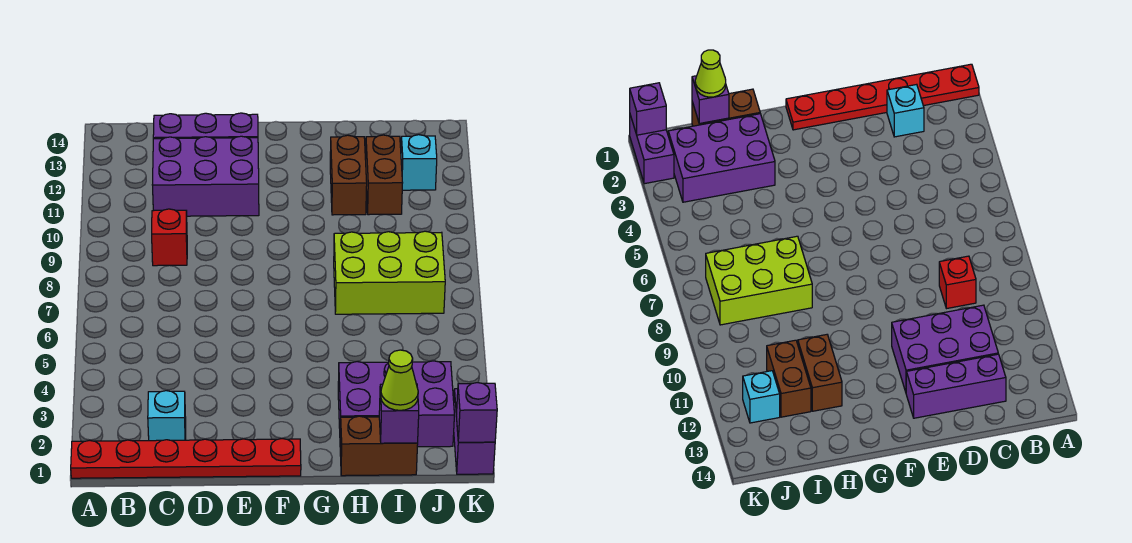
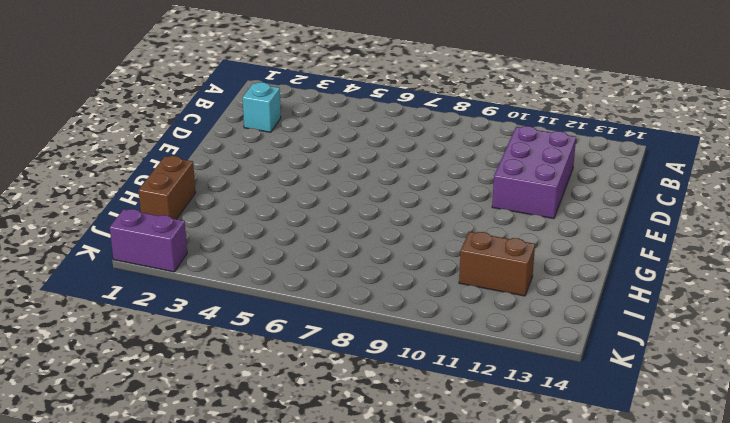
none -> red plate A1:F1 level 1
none -> red brick C9 level 1
none -> purple brick C13:E13 level 1

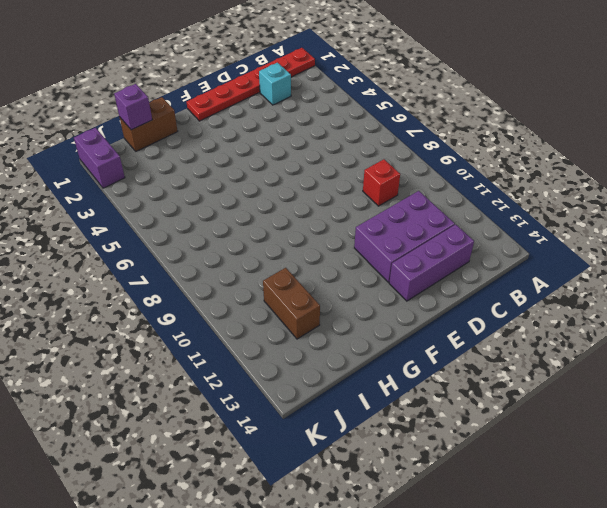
none -> purple brick H2:J3 level 1
none -> lime brick H7:J8 level 1
none -> brown brick H11:H12 level 1

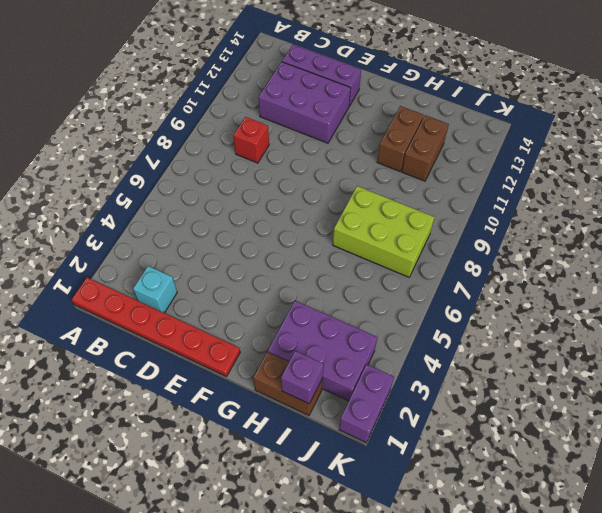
none -> cyan brick J12 level 1
none -> purple brick K1 level 2
none -> lime cone I1 level 3

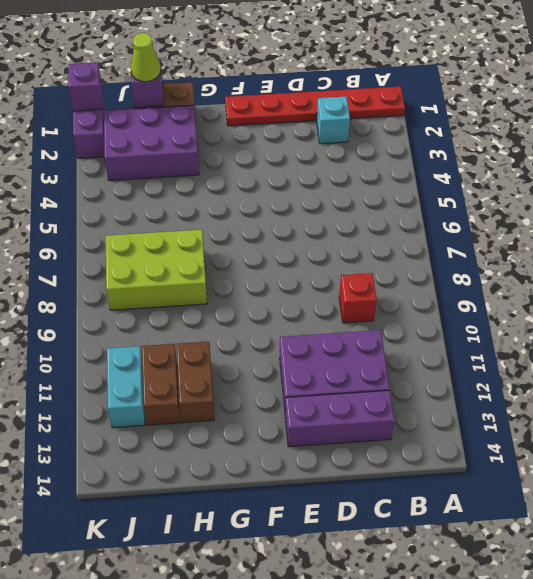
cyan brick J11:J12 level 1 -> cyan brick J12 level 1

